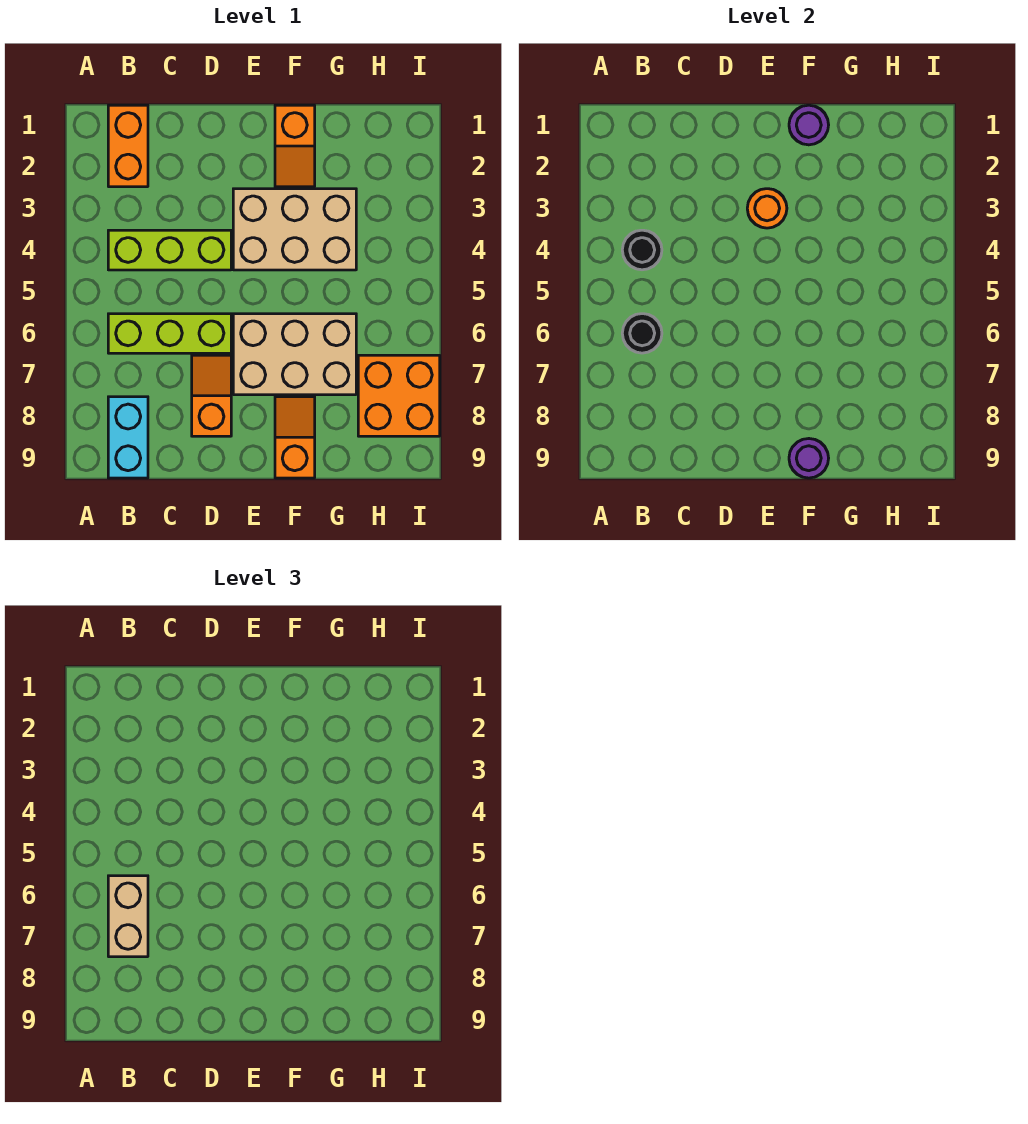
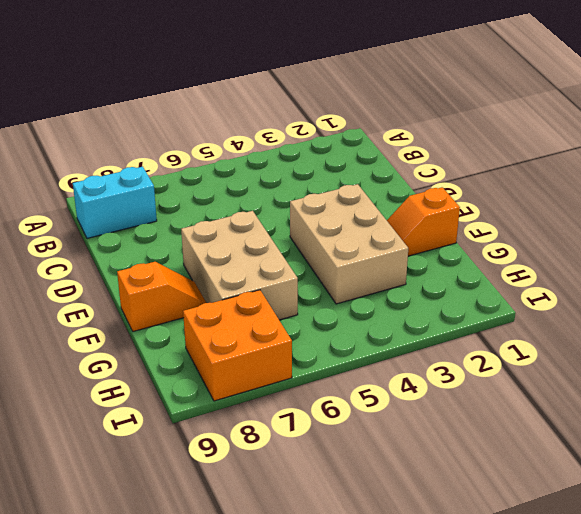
none -> orange brick B1:B2 level 1
none -> lime brick B4:D4 level 1
none -> lime brick B6:D6 level 1

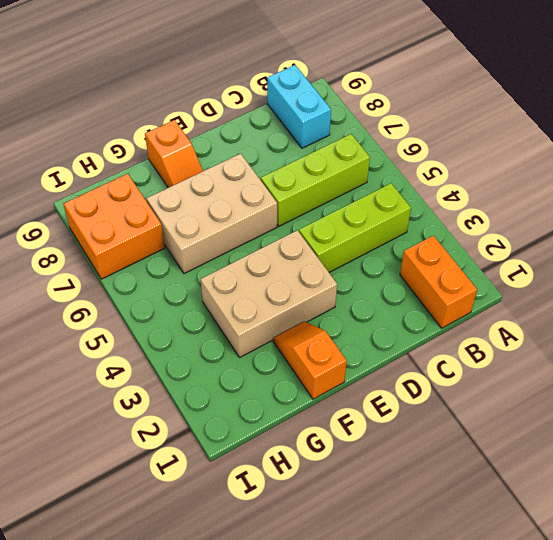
none -> orange slope D7:D8 level 1 top 8
none -> black round brick B4 level 2
none -> black round brick B6 level 2

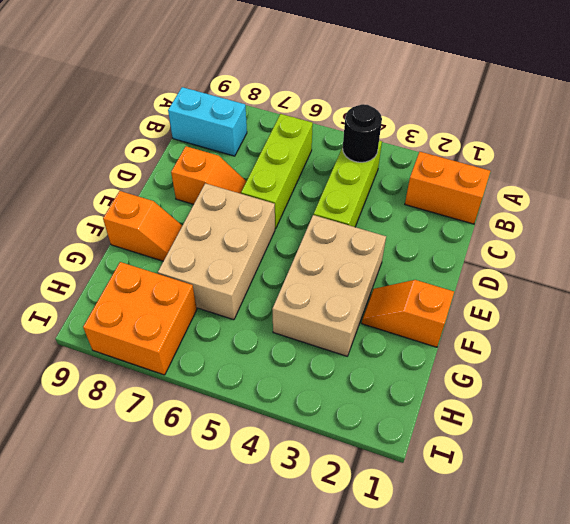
none -> black round brick B6 level 2
none -> orange round brick E3 level 2
none -> purple round brick F1 level 2

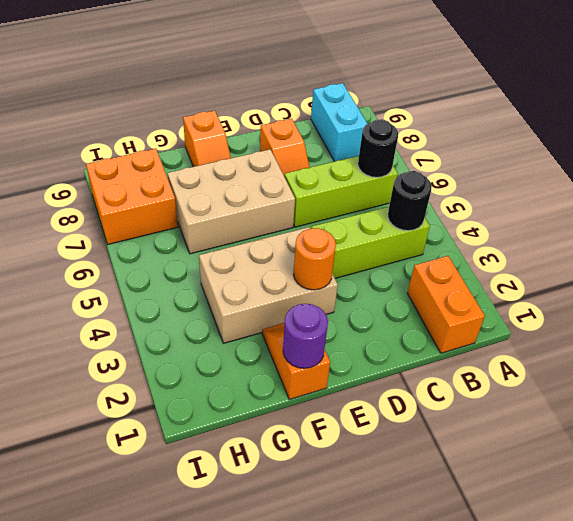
none -> purple round brick F9 level 2
none -> tan brick B6:B7 level 3

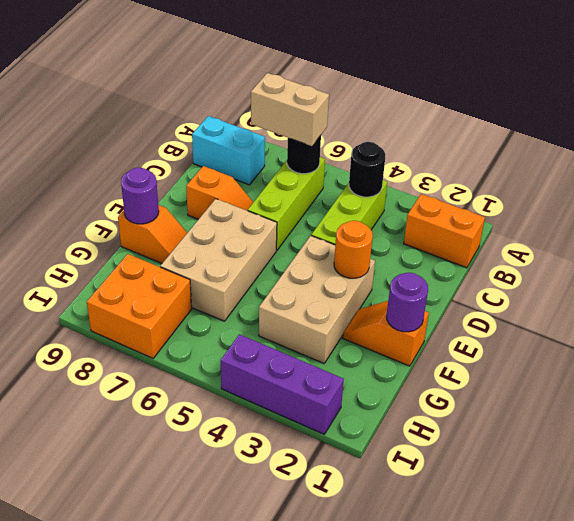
purple brick I2:I4 level 1 -> none

